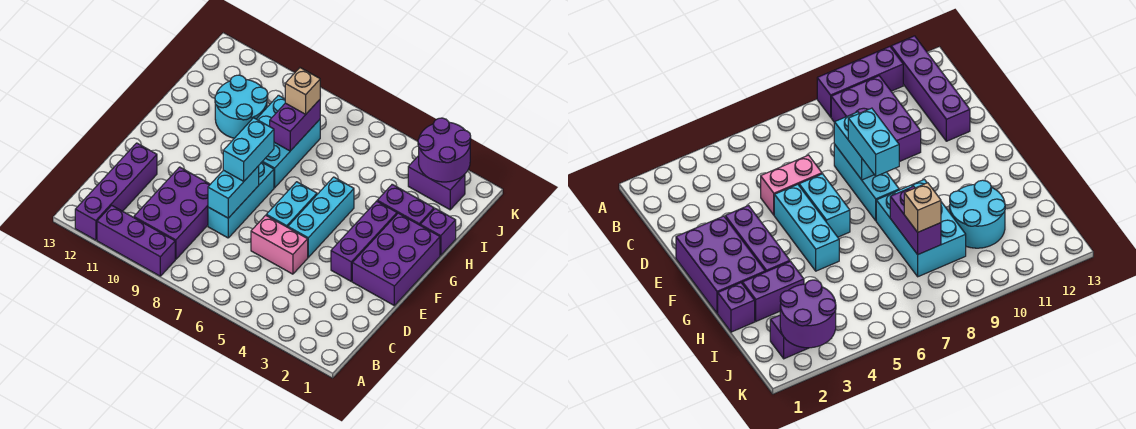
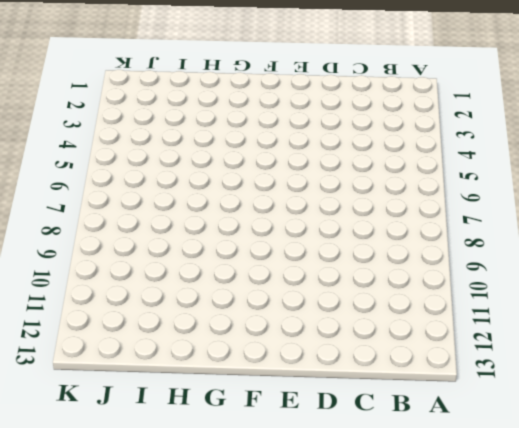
none -> purple brick A9:A11 level 1
none -> purple brick A12:D12 level 1
none -> purple brick B9:D10 level 1

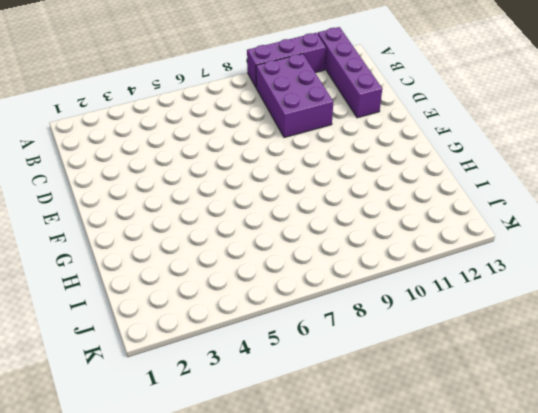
none -> pink brick D5:D6 level 1
none -> cyan brick D8:F8 level 1
none -> purple brick E1:G2 level 1

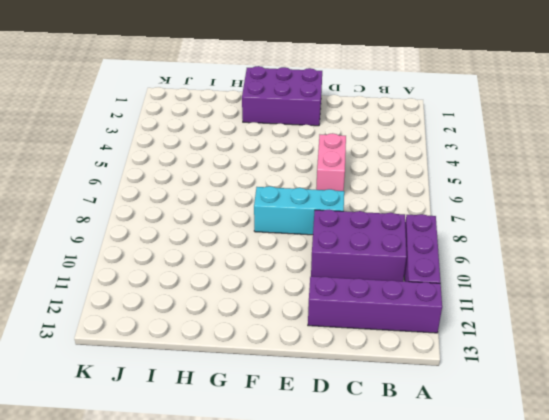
none -> purple brick E3:G3 level 1
none -> cyan brick E5:G5 level 1
none -> cyan brick E6:F6 level 1

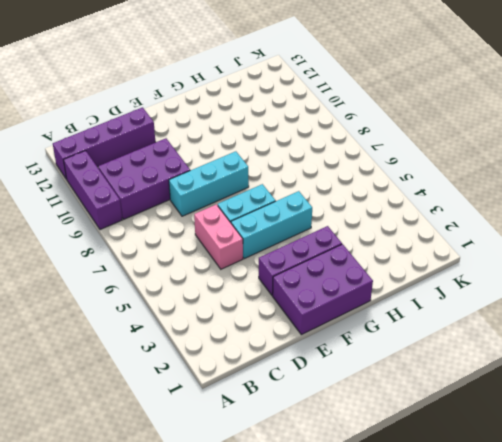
none -> cyan brick G8:I9 level 1
none -> purple brick H1 level 1
none -> purple brick H2:H3 level 1

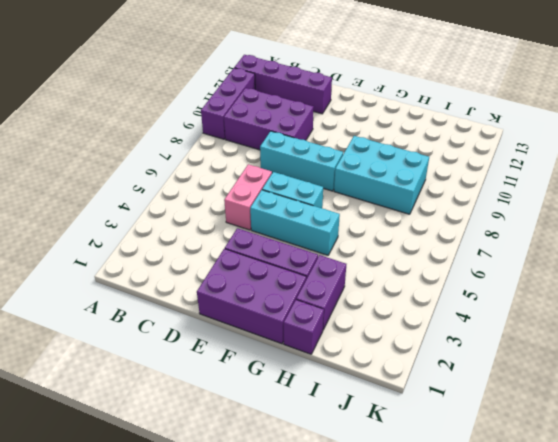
none -> cyan round brick H10:I11 level 1
none -> purple brick J2:J3 level 1
none -> cyan brick D8:E8 level 2

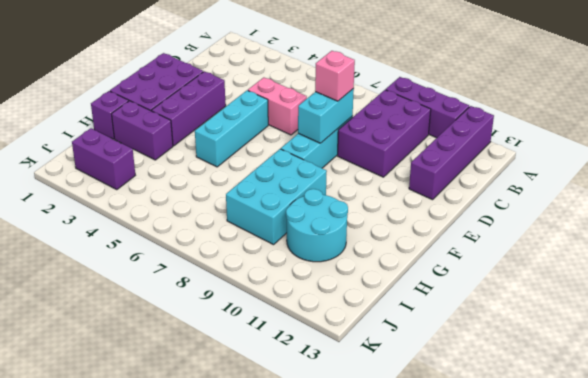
pink brick D8 level 3 -> none
none -> cyan brick E6:F6 level 1
none -> purple brick H8:I8 level 2
none -> purple round brick J2:K3 level 2

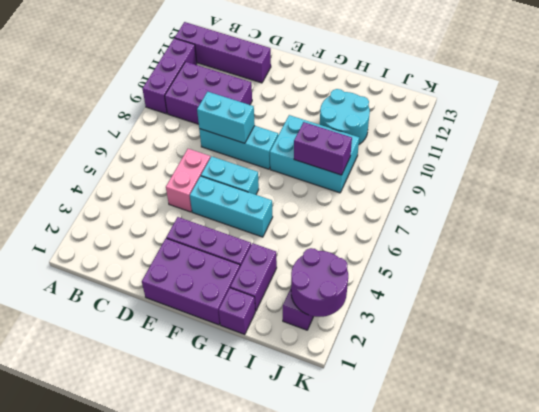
none -> cyan brick E8:F8 level 3
none -> tan brick I8 level 3

